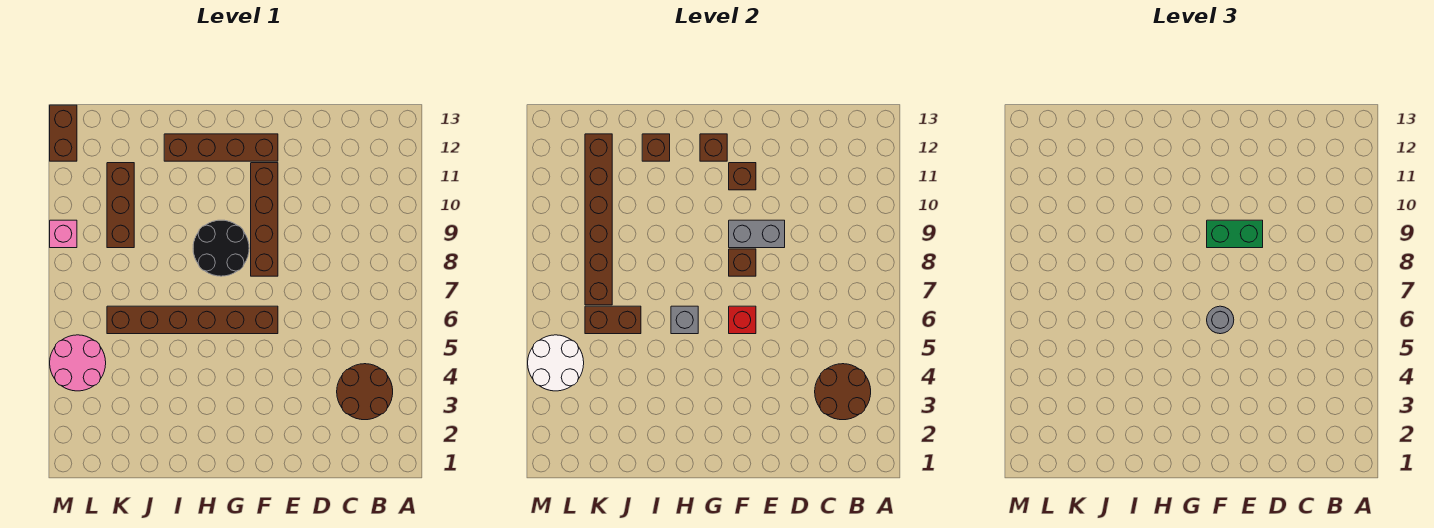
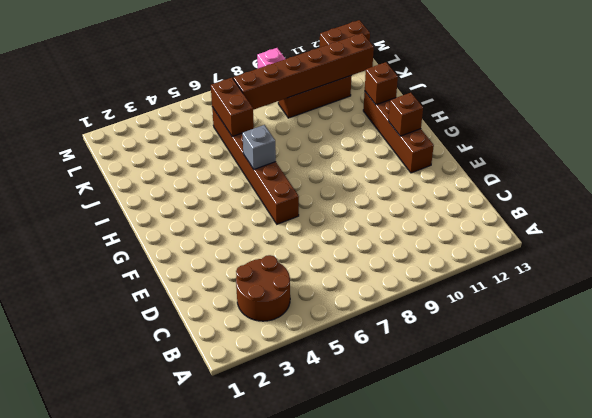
none -> brown brick F8:F11 level 1
none -> black round brick G8:H9 level 1
none -> pink round brick L4:M5 level 1

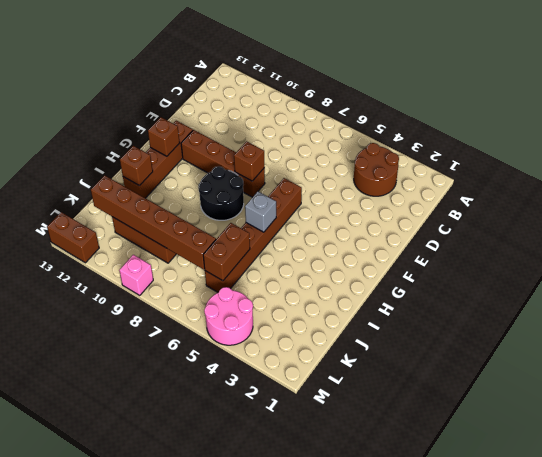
none -> brown round brick B3:C4 level 2
none -> grey brick E9:F9 level 2
none -> red brick F6 level 2

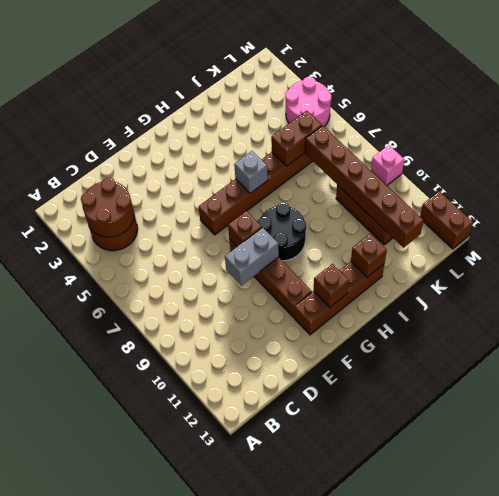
none -> red brick F6 level 2
none -> brown brick F11 level 2
none -> white round brick L4:M5 level 2

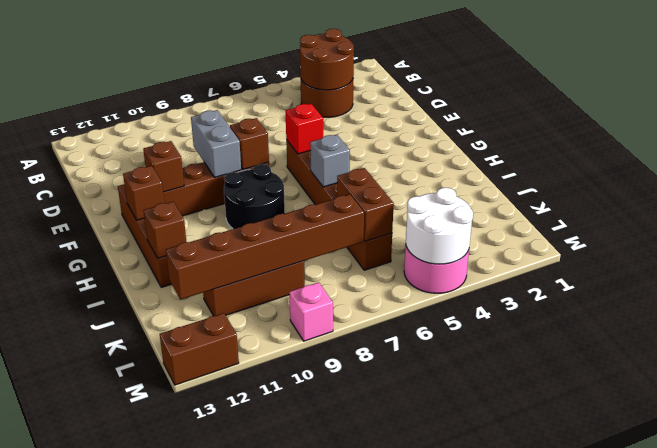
none -> green brick E9:F9 level 3
none -> grey round brick F6 level 3

